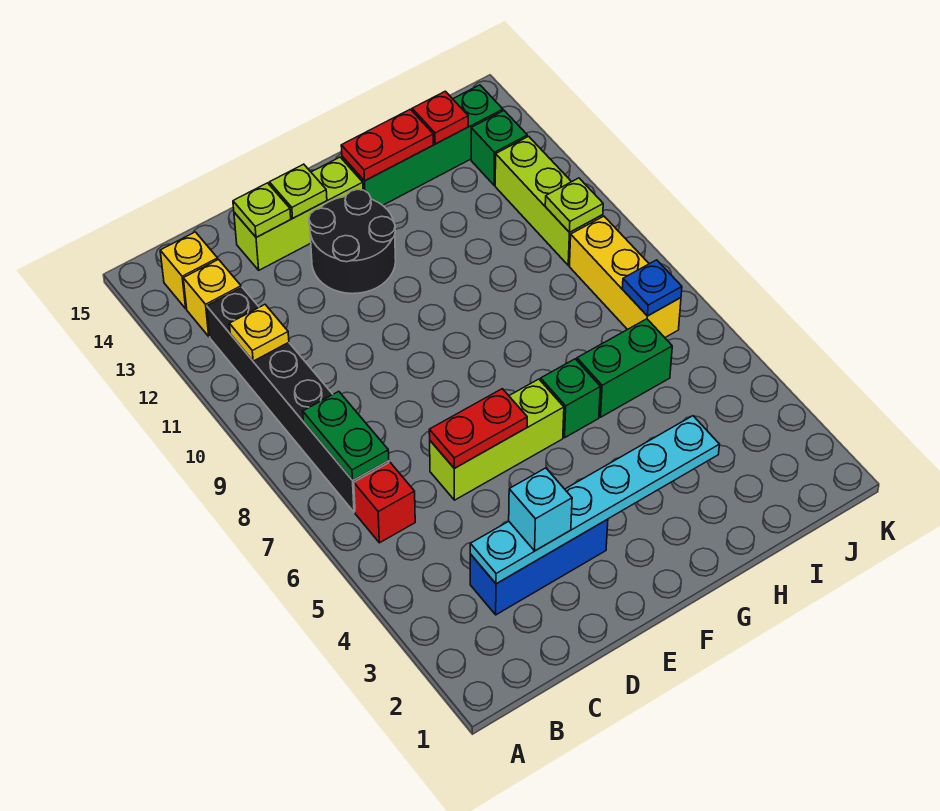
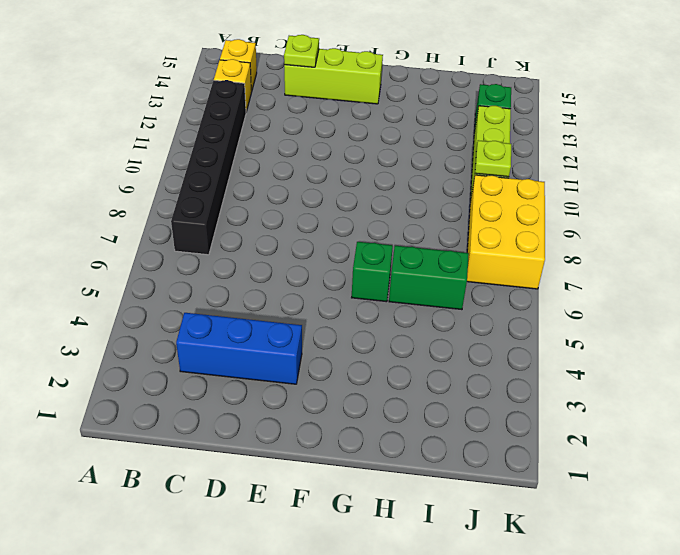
yellow brick J7:K9 level 1 -> yellow brick J7:J9 level 1
none -> red brick B6 level 1
none -> lime brick D6:F6 level 1
none -> black round brick E12:F13 level 1

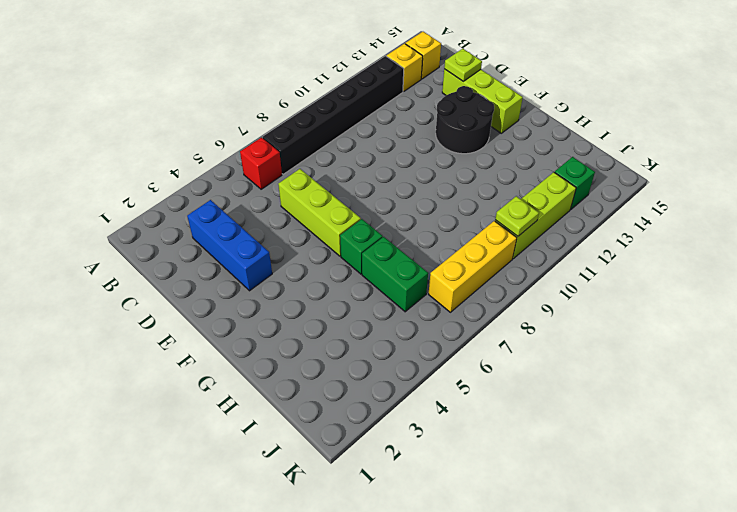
none -> green brick G14:J14 level 1
none -> green plate B7:B8 level 2
none -> yellow plate B11 level 2

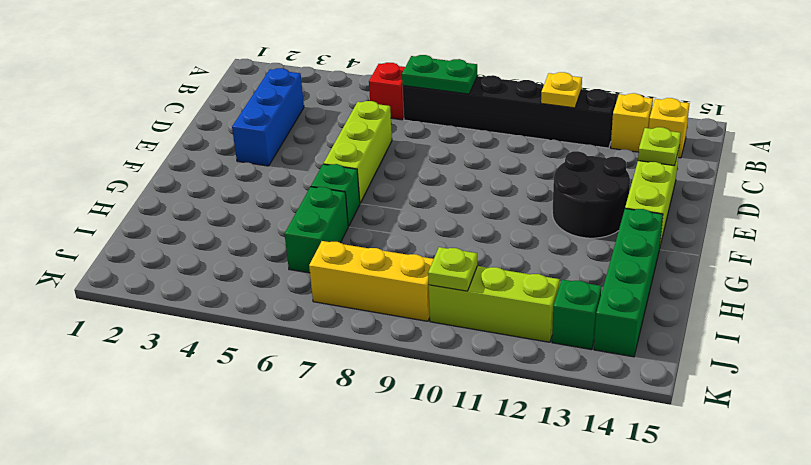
none -> cyan plate C3:H3 level 2
none -> red plate D6:E6 level 2
none -> lime plate E14 level 2

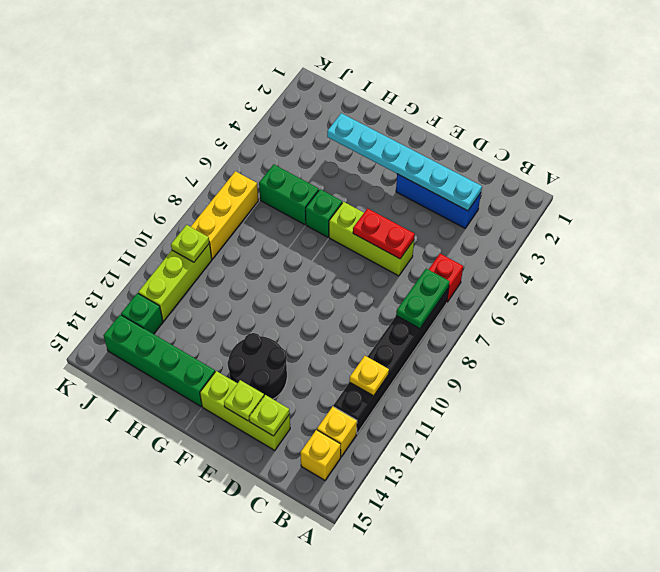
none -> red plate G14:H14 level 2
none -> red plate I14 level 2
none -> blue plate J7 level 2

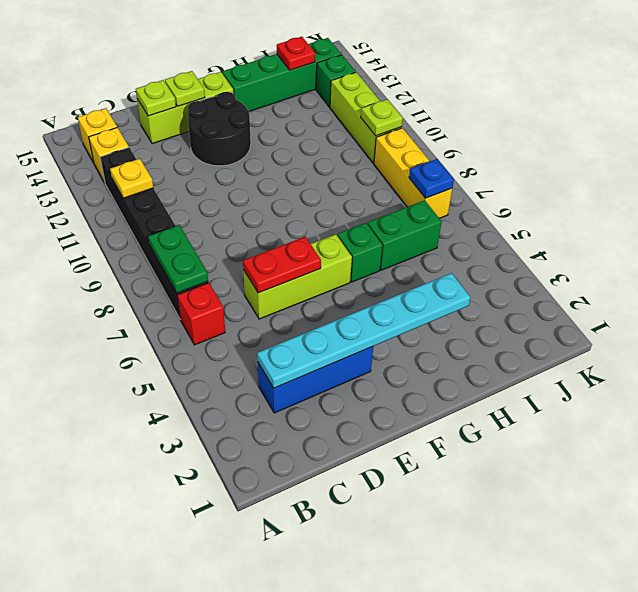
none -> red plate G14:H14 level 2
none -> cyan brick D3 level 3

